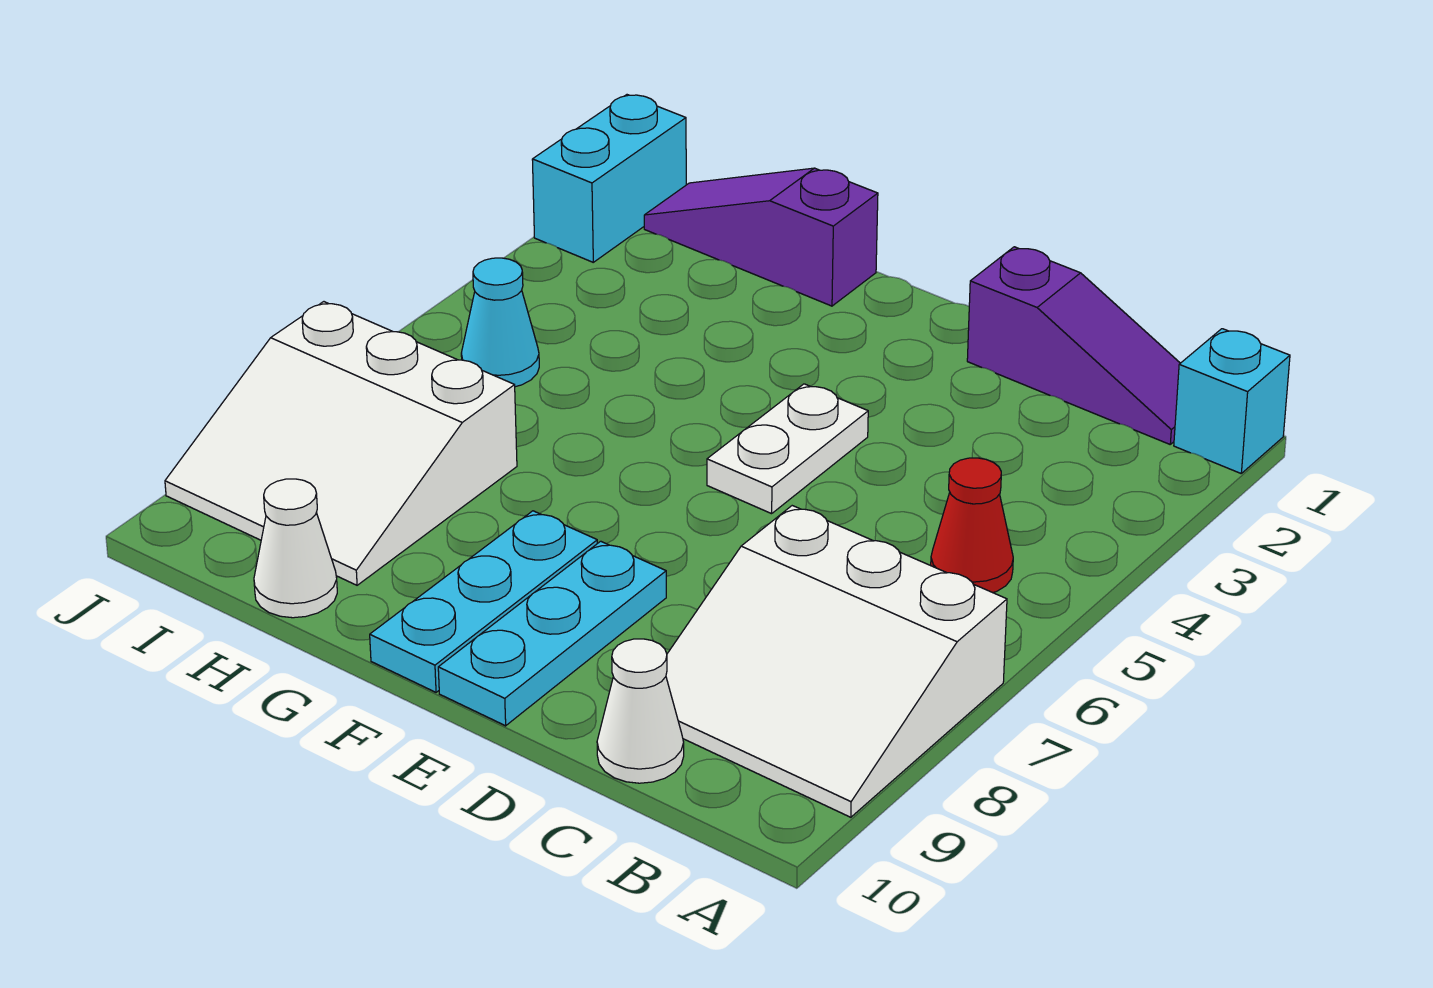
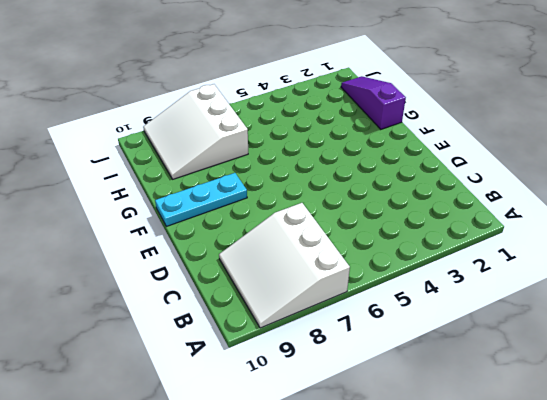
none -> cyan brick A1 level 1
none -> purple slope B1:D1 level 1 top D
none -> red cone B5 level 1

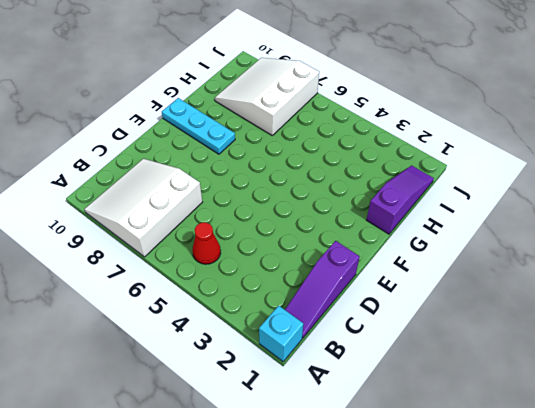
none -> white cone C10 level 1
none -> white plate E4:E5 level 1
none -> cyan plate E8:E10 level 1

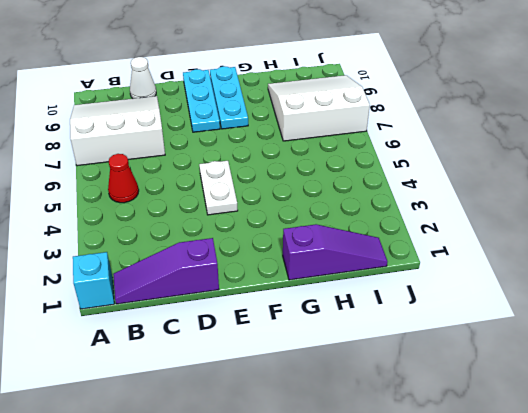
none -> white cone H10 level 1
none -> cyan cone I5 level 1
none -> cyan brick J1:J2 level 1

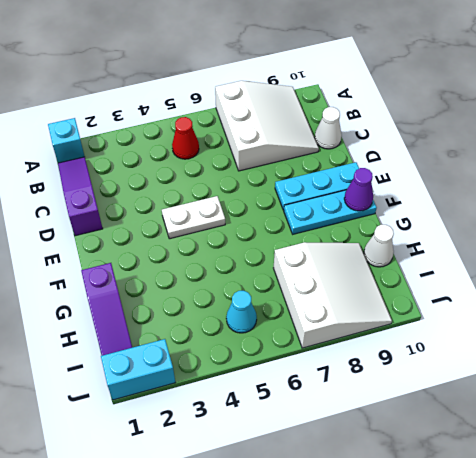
purple cone F10 level 2 -> none

